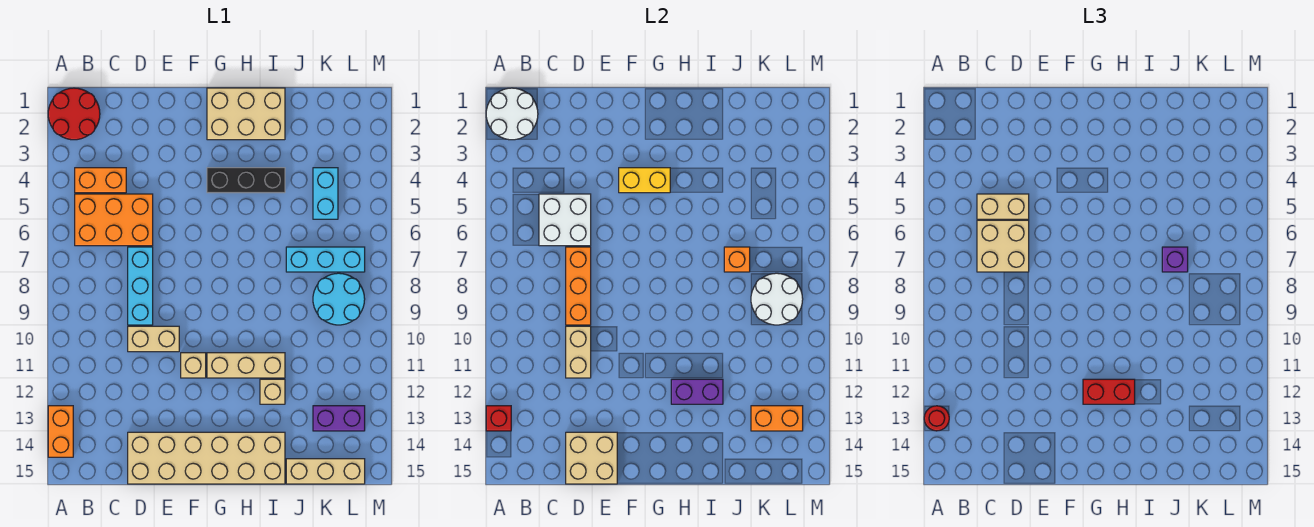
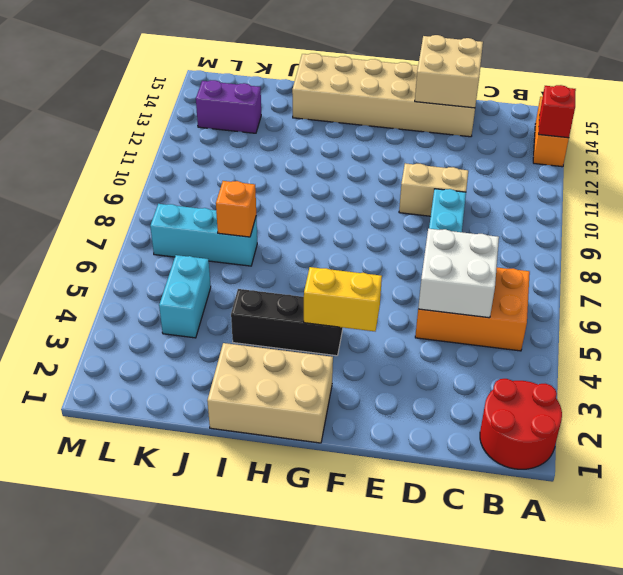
none -> orange brick B4:C4 level 1
none -> tan brick F11 level 1
none -> tan brick G11:I11 level 1
none -> tan brick I12 level 1

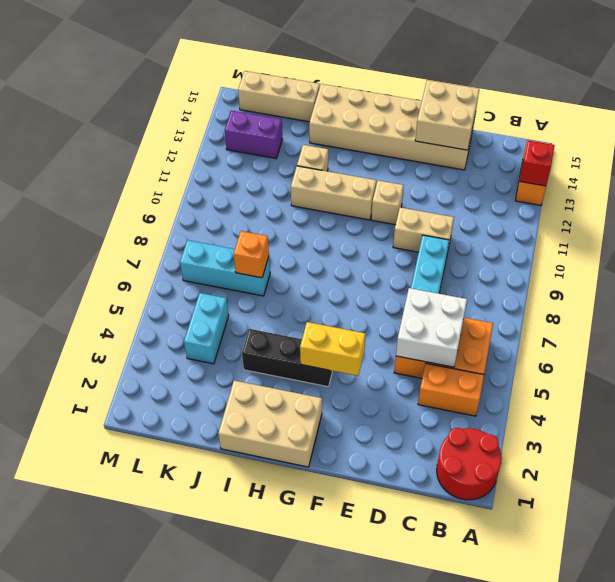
none -> cyan round brick K8:L9 level 1
none -> white round brick A1:B2 level 2
none -> orange brick D7:D9 level 2
none -> tan brick D10:D11 level 2

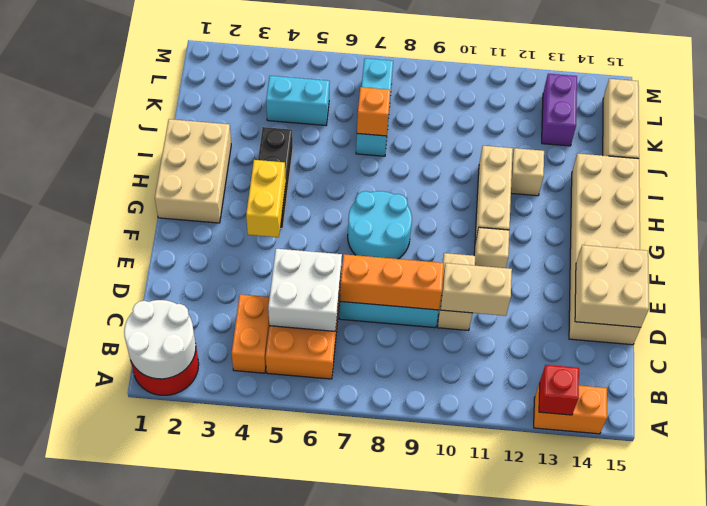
cyan round brick F7:G8 level 1 -> cyan round brick K8:L9 level 1
none -> purple brick H12:I12 level 2
none -> white round brick K8:L9 level 2
none -> orange brick K13:L13 level 2
none -> red round brick A13 level 3

